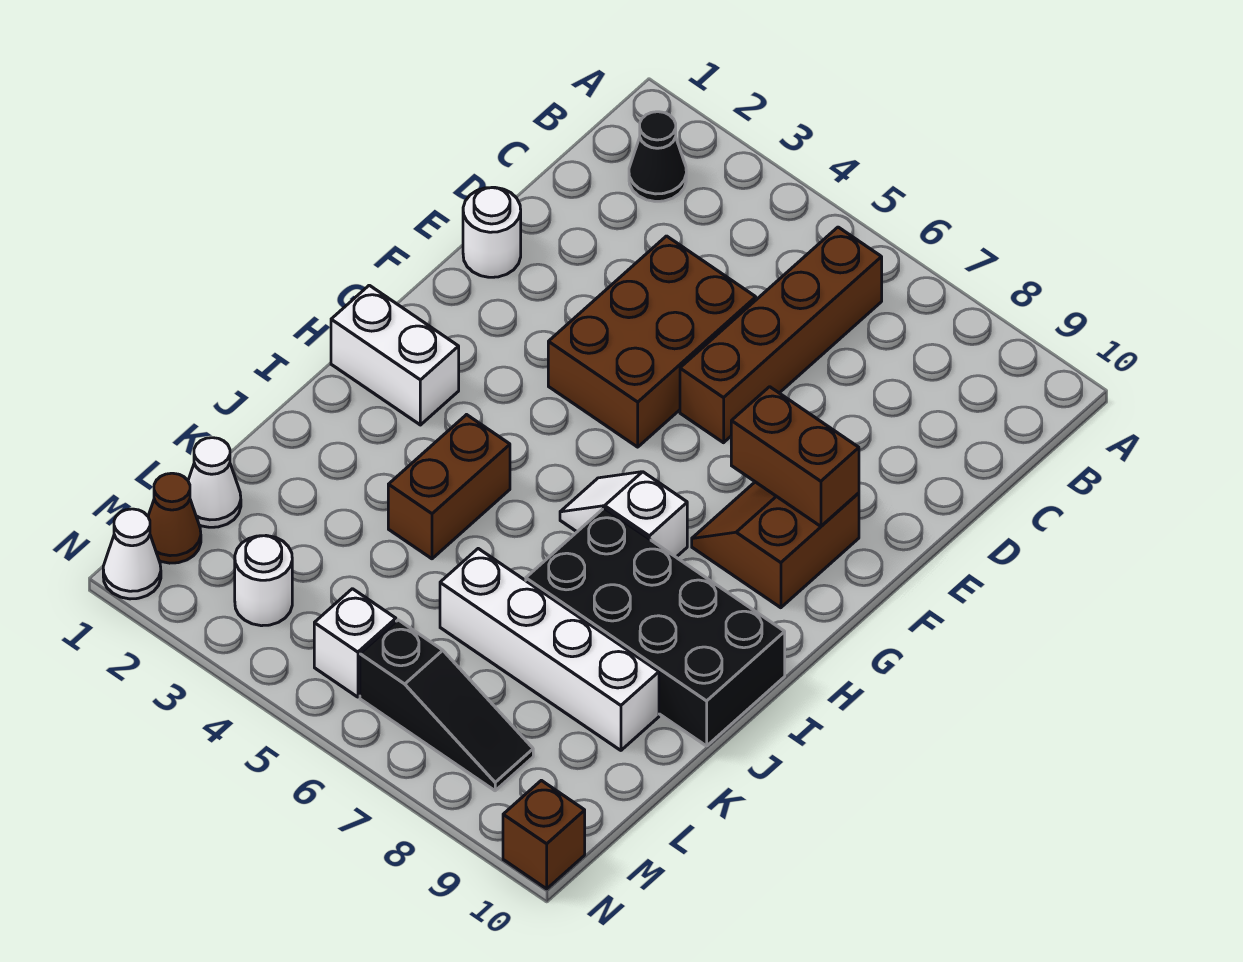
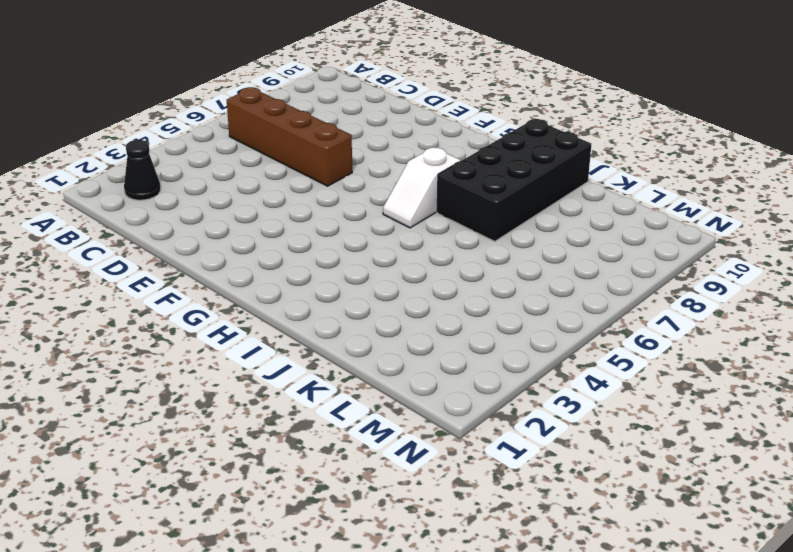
none -> brown brick D4:F5 level 1
none -> white round brick E1 level 1
none -> brown slope F8:G9 level 1 top 9

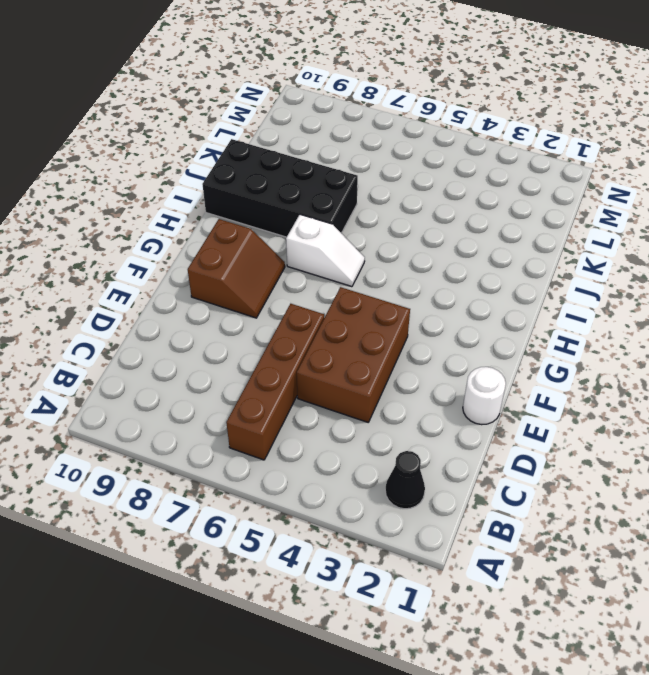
none -> white brick H1:H2 level 1
none -> brown brick I4:J4 level 1
none -> white brick K6:K9 level 1

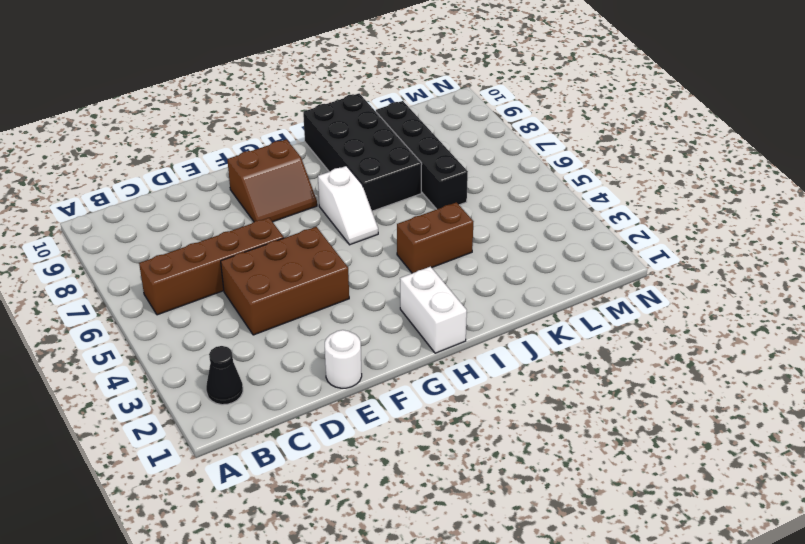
black brick K6:K9 level 1 -> white brick K6:K9 level 1
none -> white cone L1 level 1
none -> brown cone M1 level 1
none -> white round brick M3 level 1

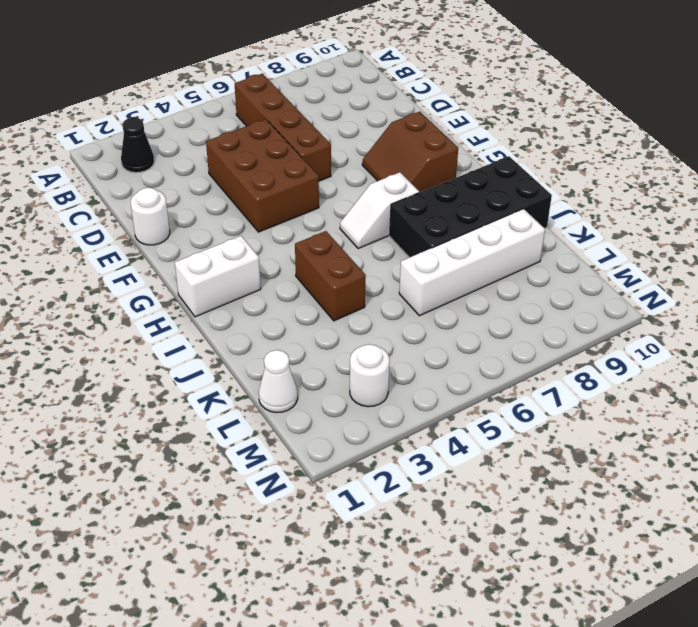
none -> brown cone M1 level 1
none -> white brick M5 level 1
none -> black slope M6:M8 level 1 top 6

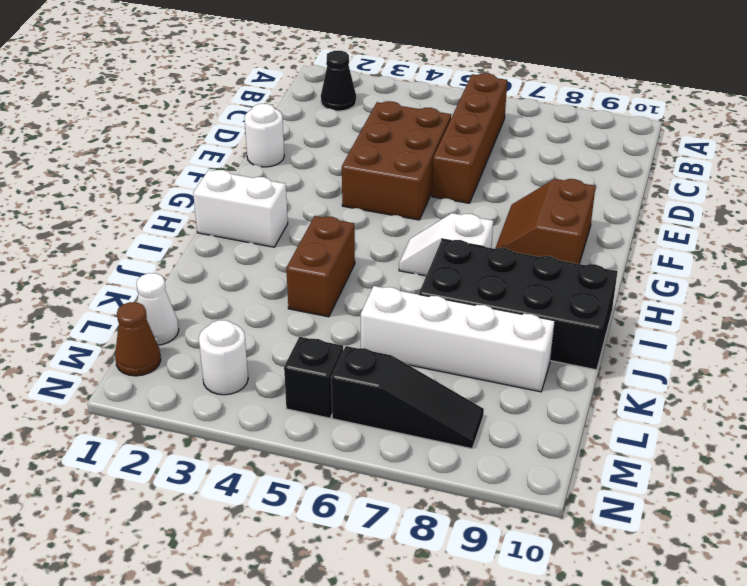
black brick M5 level 1 -> white brick M5 level 1
none -> white cone N1 level 1
none -> brown brick N10 level 1
none -> brown brick F8:F9 level 2

